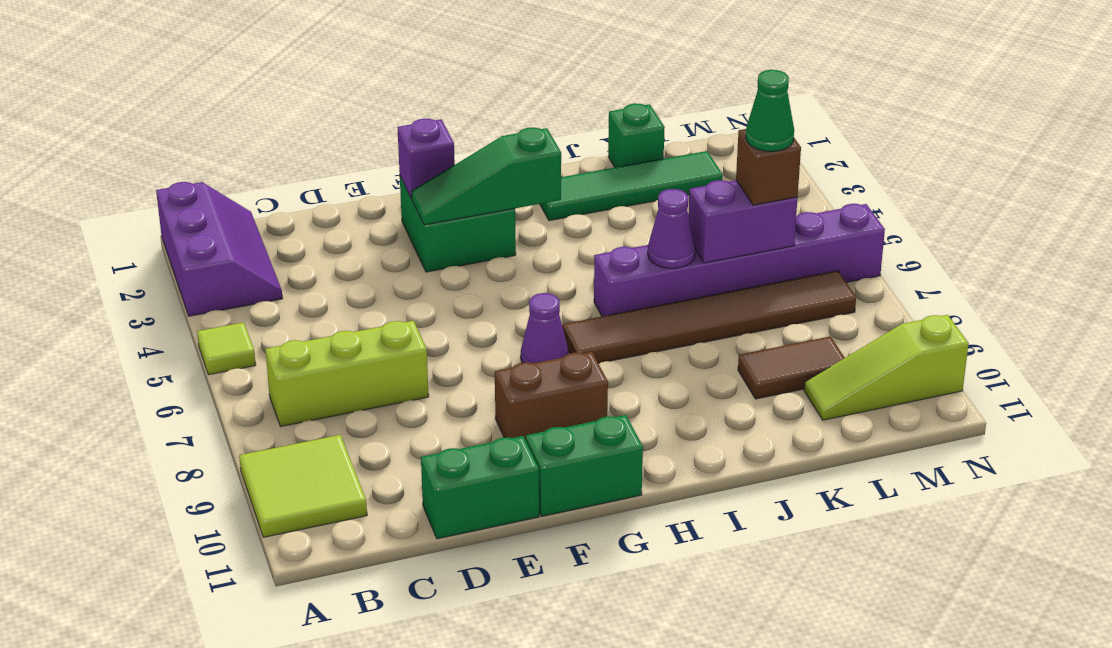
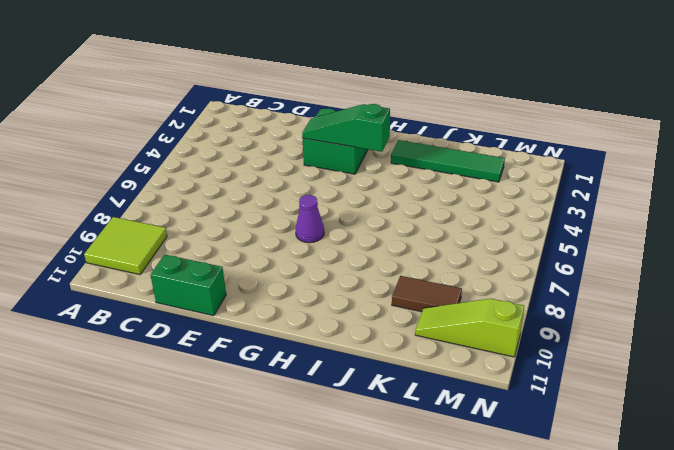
none -> purple slope A1:B3 level 1 top A
none -> lime tile A5 level 1
none -> lime brick B7:D7 level 1

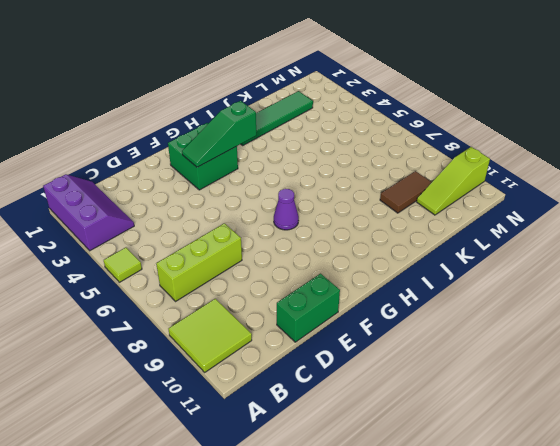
none -> brown brick F9:G9 level 1
none -> green brick F11:G11 level 1
none -> brown tile H7:M7 level 1

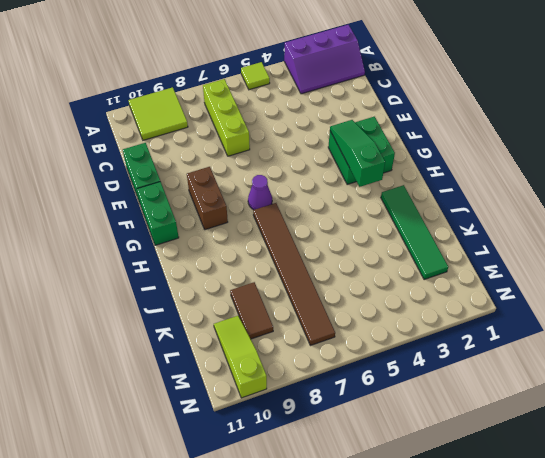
none -> purple brick I6:N6 level 1
none -> green brick K1 level 1
none -> purple brick F2 level 2

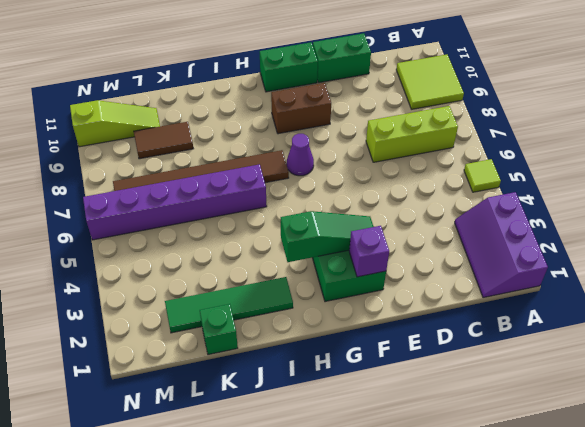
none -> purple cone J6 level 2
none -> purple brick K6:L6 level 2
none -> brown brick L6 level 3

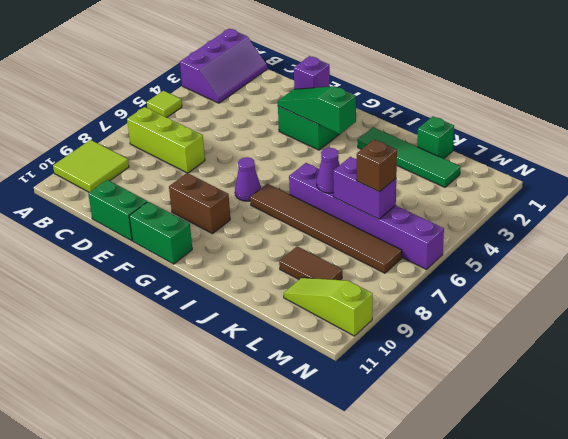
none -> green cone L6 level 4

